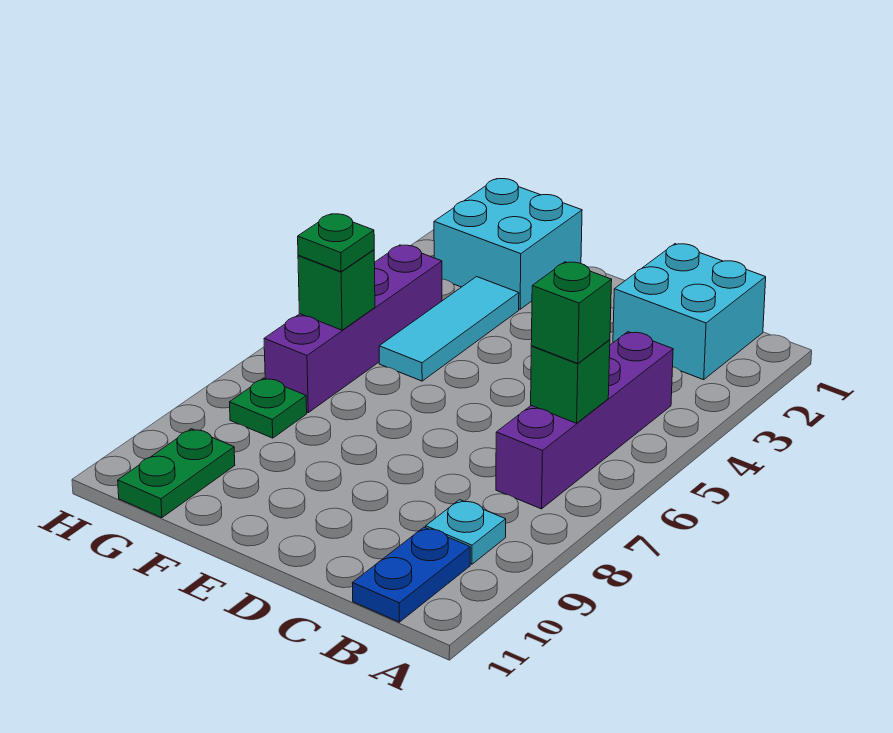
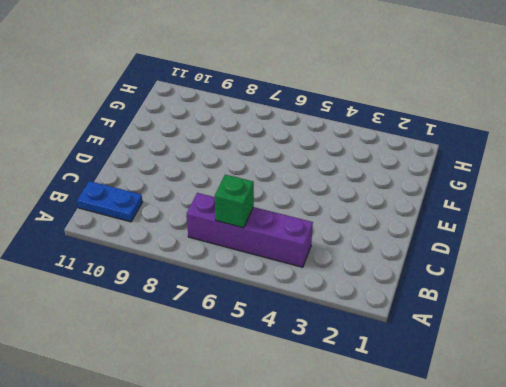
none -> cyan brick B1:C2 level 1
none -> cyan plate B9 level 1
none -> cyan brick F1:G2 level 1

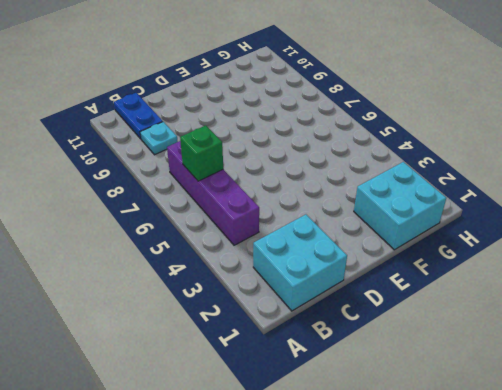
none -> cyan tile F3:F5 level 1
none -> purple brick G4:G7 level 1
none -> green plate G8 level 1

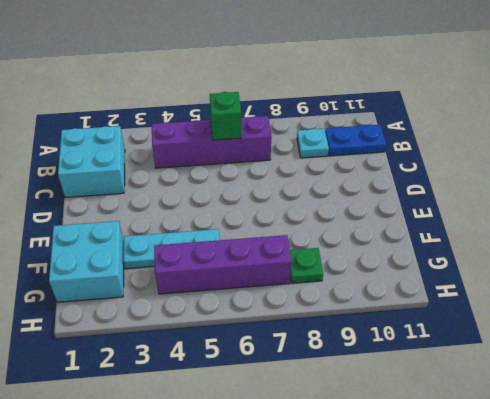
cyan plate F3:F5 level 1 -> cyan tile F3:F5 level 1
none -> green plate G10:G11 level 1
none -> green brick G6 level 2
none -> green brick B6 level 3

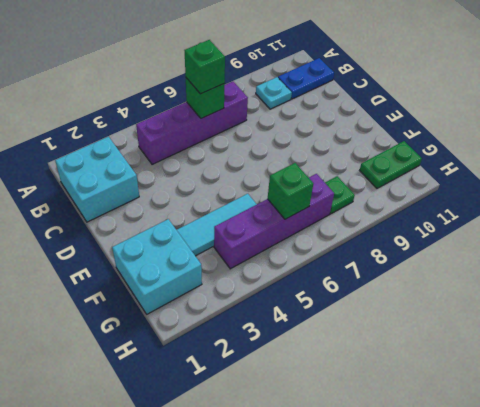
none -> green plate G6 level 3

